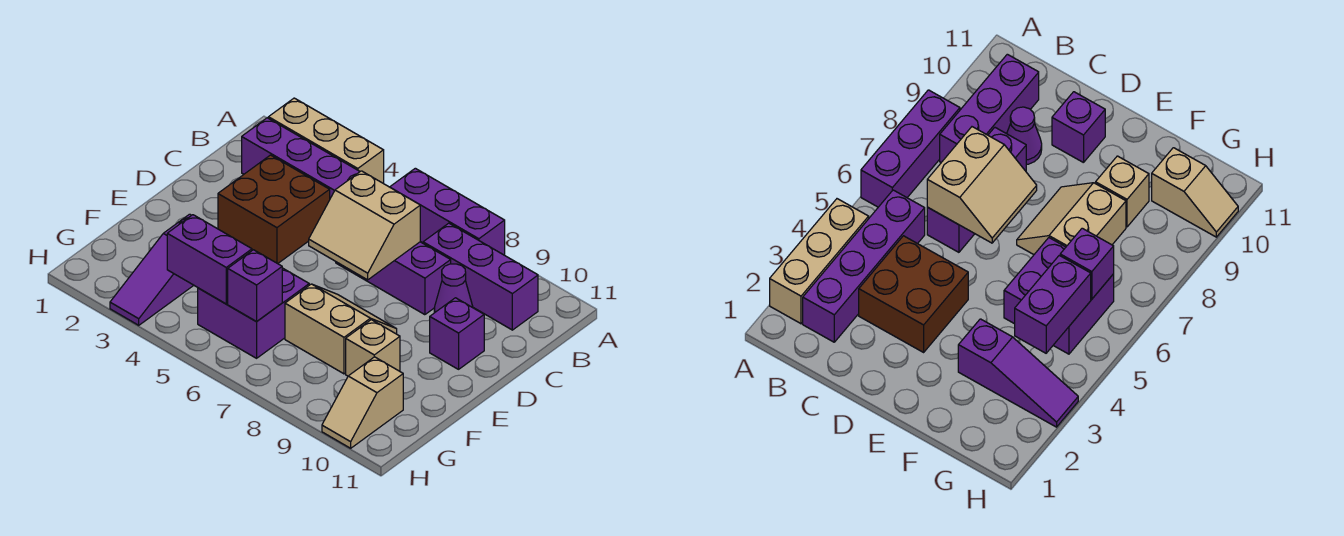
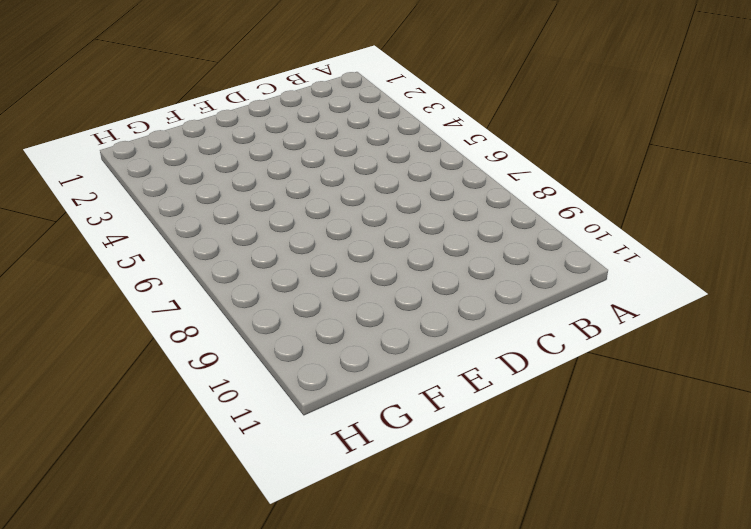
none -> tan brick A2:A4 level 1
none -> purple brick A6:A8 level 1
none -> purple brick B2:B5 level 1

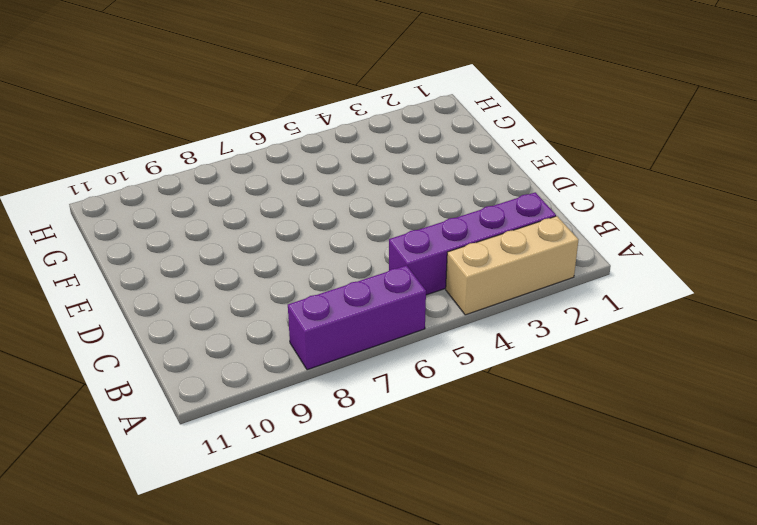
none -> purple brick B8:B10 level 1
none -> brown brick C3:D4 level 1
none -> purple brick C6:C8 level 1

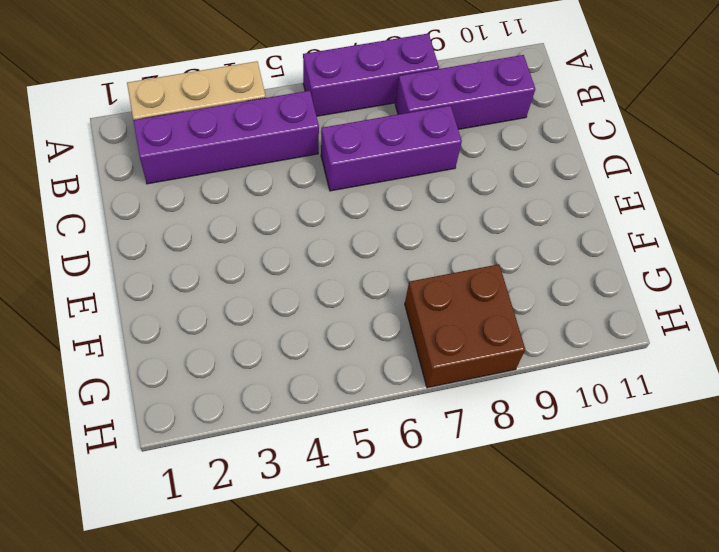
brown brick G7:H8 level 1 -> brown brick C3:D4 level 1
none -> purple cone C9 level 1
none -> purple brick D10 level 1
none -> tan slope E7:F8 level 1 top F

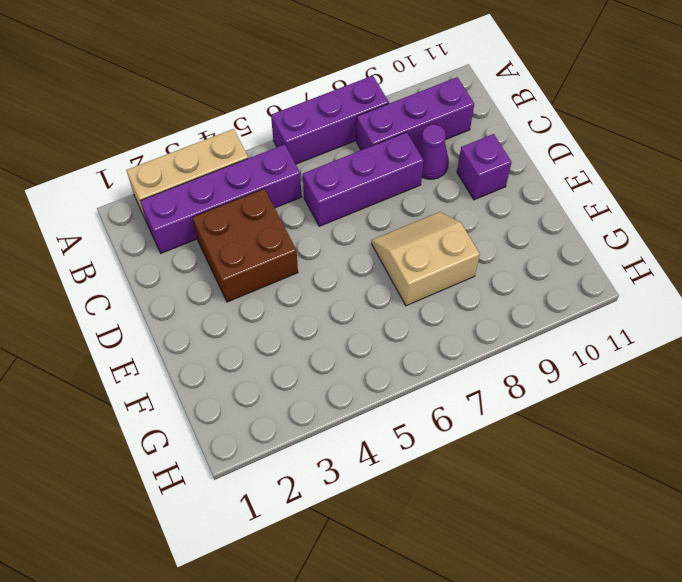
none -> purple slope F3:H3 level 1 top F
none -> purple brick F5:G6 level 1
none -> tan brick F9 level 1

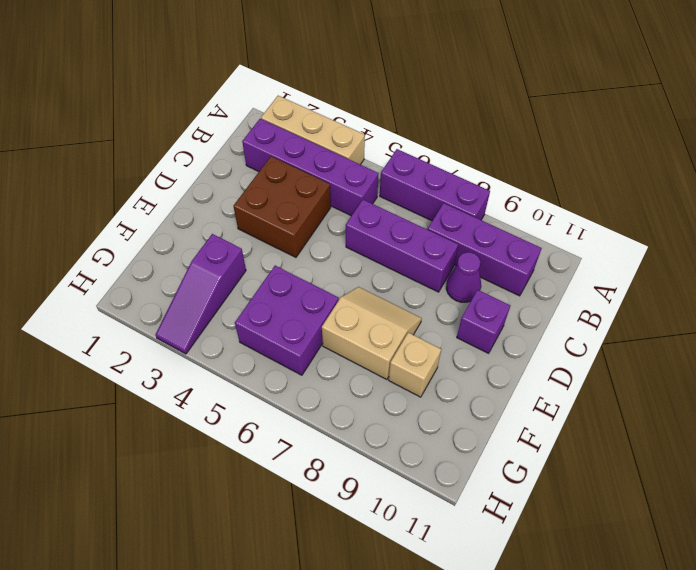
none -> tan slope G10:H10 level 1 top G
none -> tan slope C6:D7 level 2 top C
none -> purple brick G4:G5 level 2

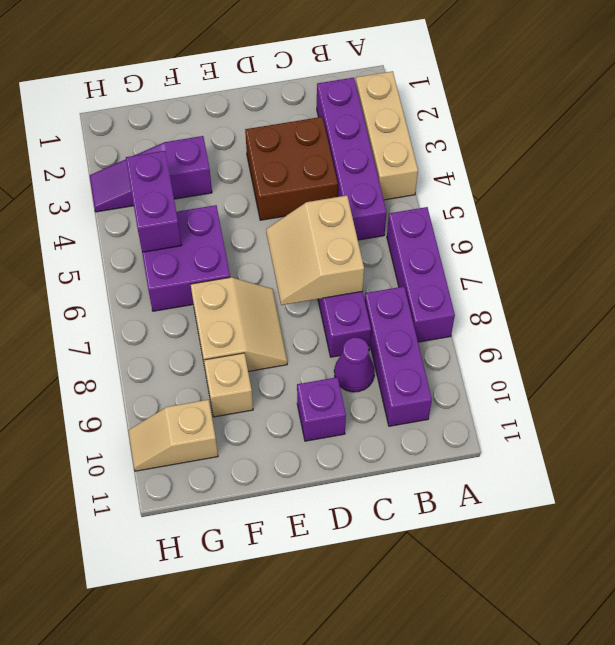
none -> purple brick G6 level 2

